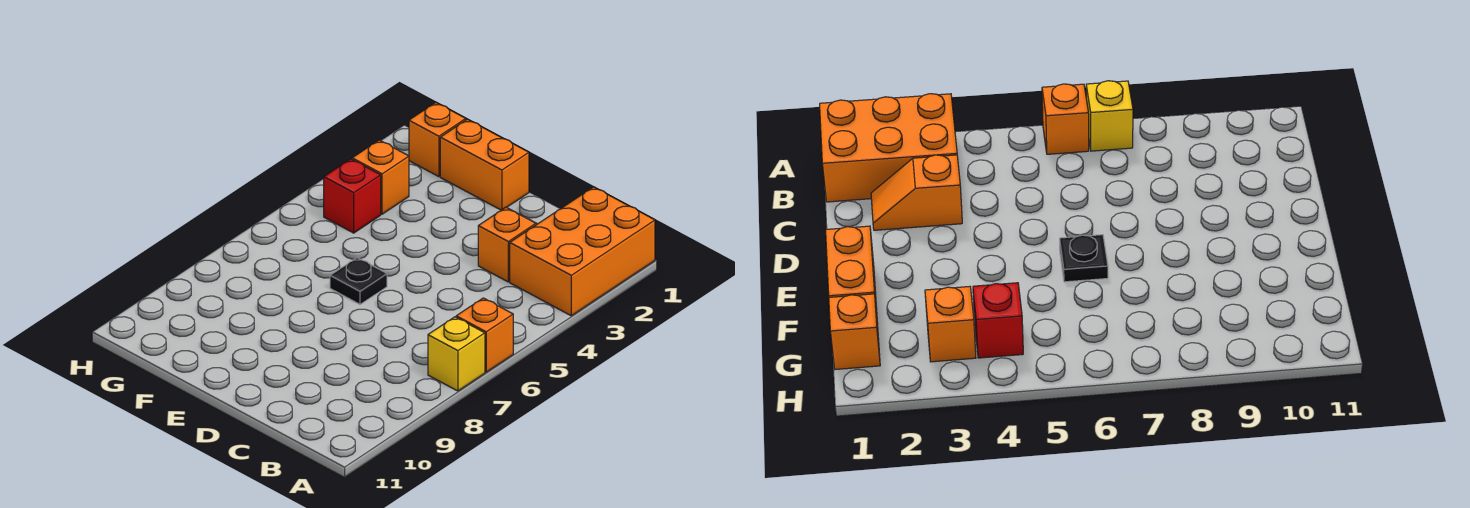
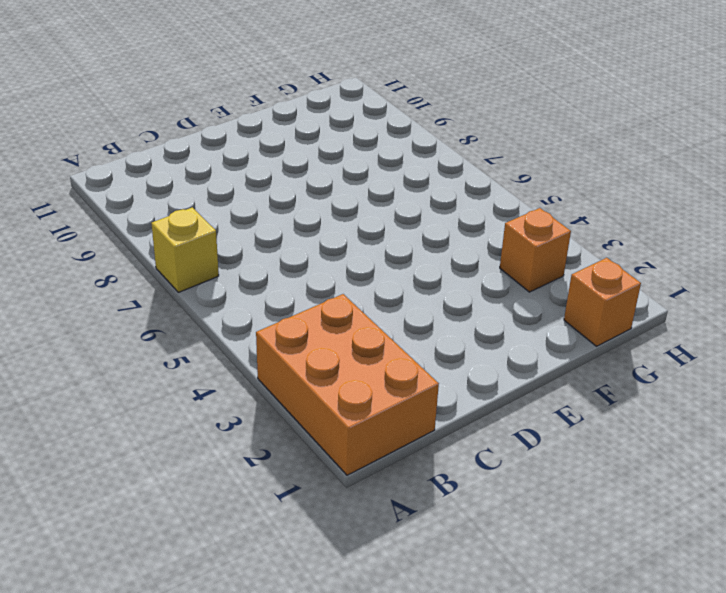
none -> orange brick A6 level 1
none -> orange slope C2:C3 level 1 top 3

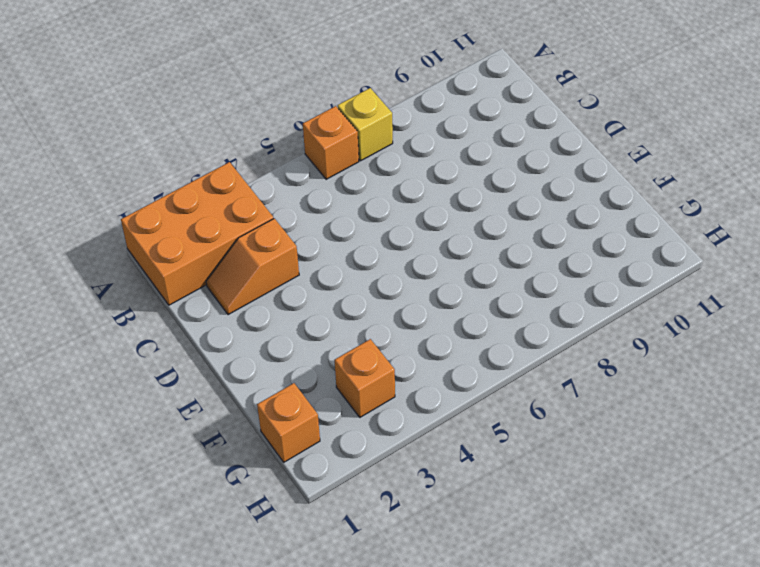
none -> orange brick E1:F1 level 1
none -> black plate E6 level 1

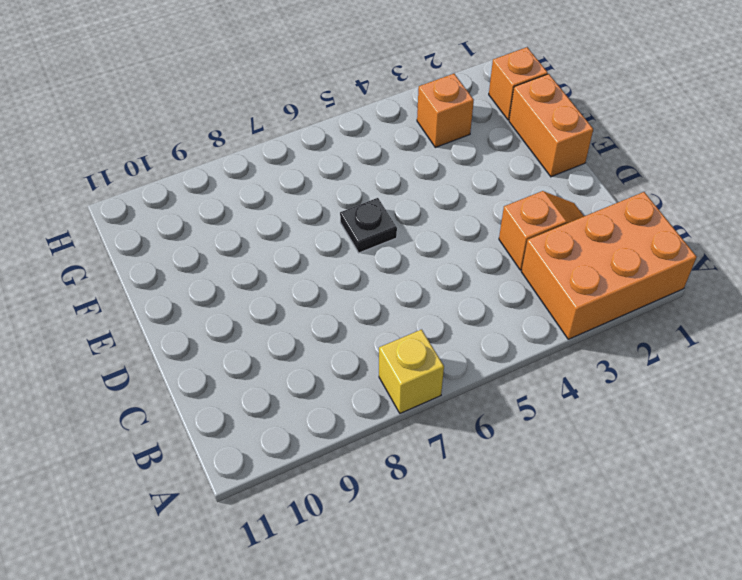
none -> orange brick A6 level 1
none -> red brick G4 level 1

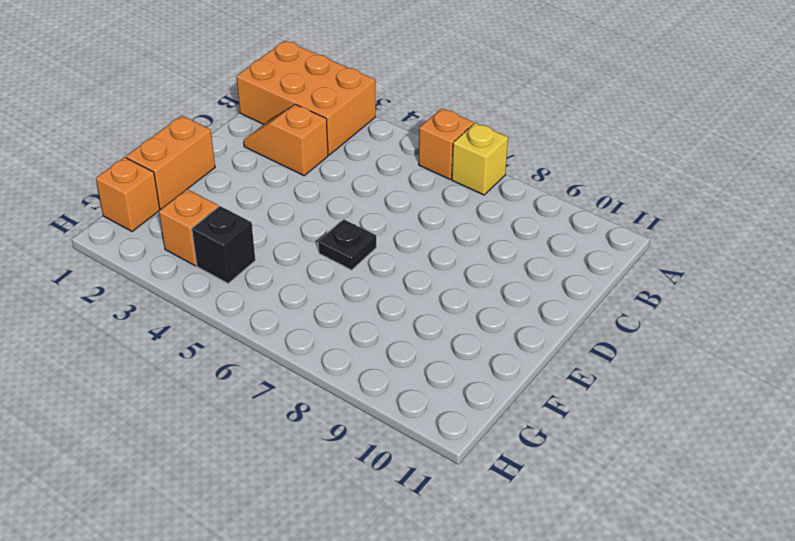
black brick G4 level 1 -> red brick G4 level 1

